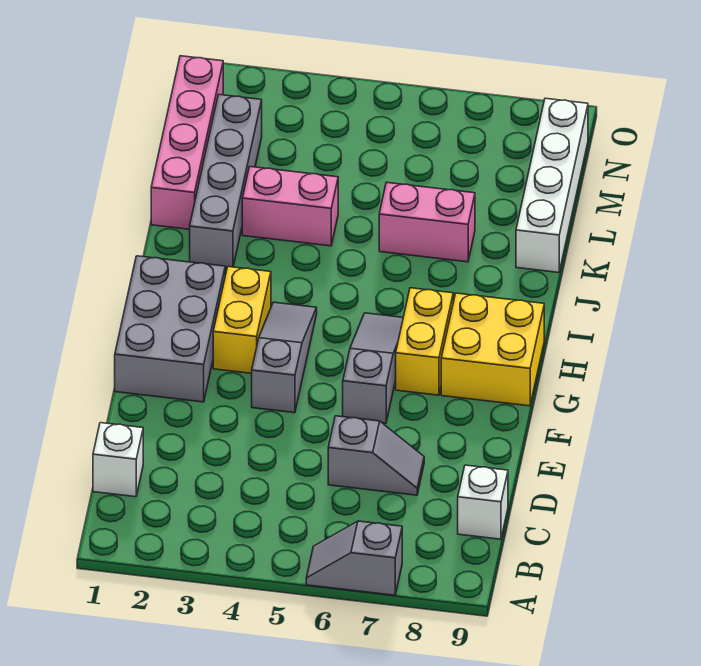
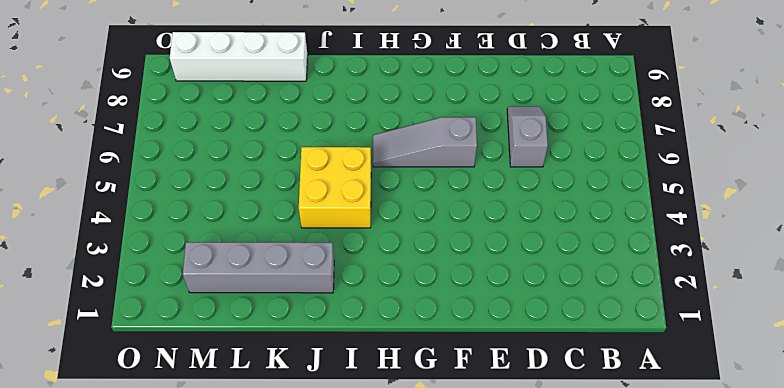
yellow brick I4:J5 level 1 -> yellow brick G8:H9 level 1
none -> grey slope A6:A7 level 1 top 7
none -> white brick C1 level 1
none -> white brick C9 level 1

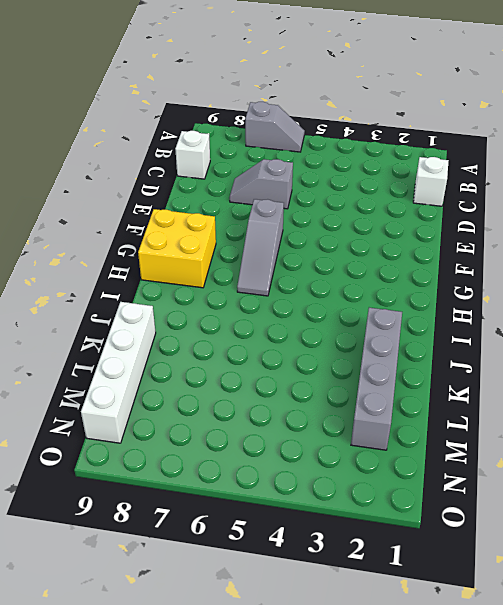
none -> grey brick F1:H2 level 1
none -> grey slope F4:H4 level 1 top F
none -> yellow brick G3:H3 level 1

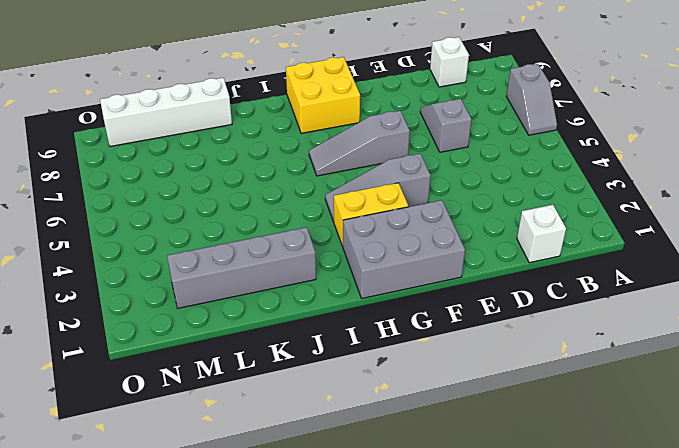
none -> yellow brick G7:H7 level 1
none -> pink brick K1:N1 level 1
none -> pink brick K3:K4 level 1

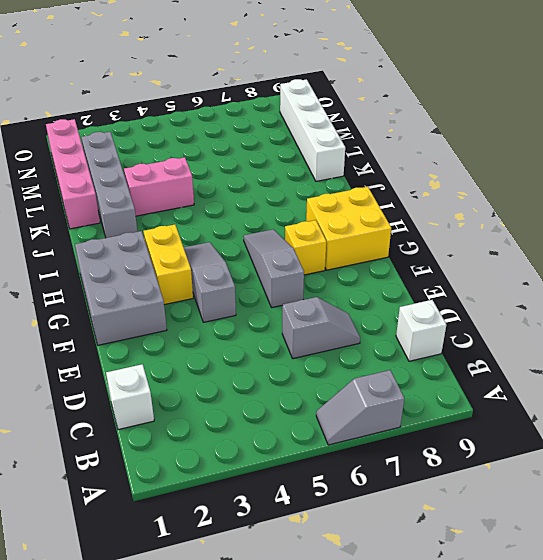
yellow brick G7 level 1 -> yellow brick G7:H7 level 1
none -> pink brick K6:K7 level 1

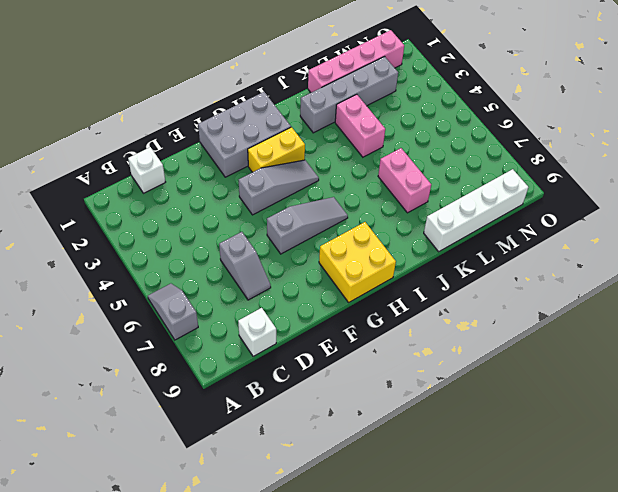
none -> yellow brick G7:H7 level 1

